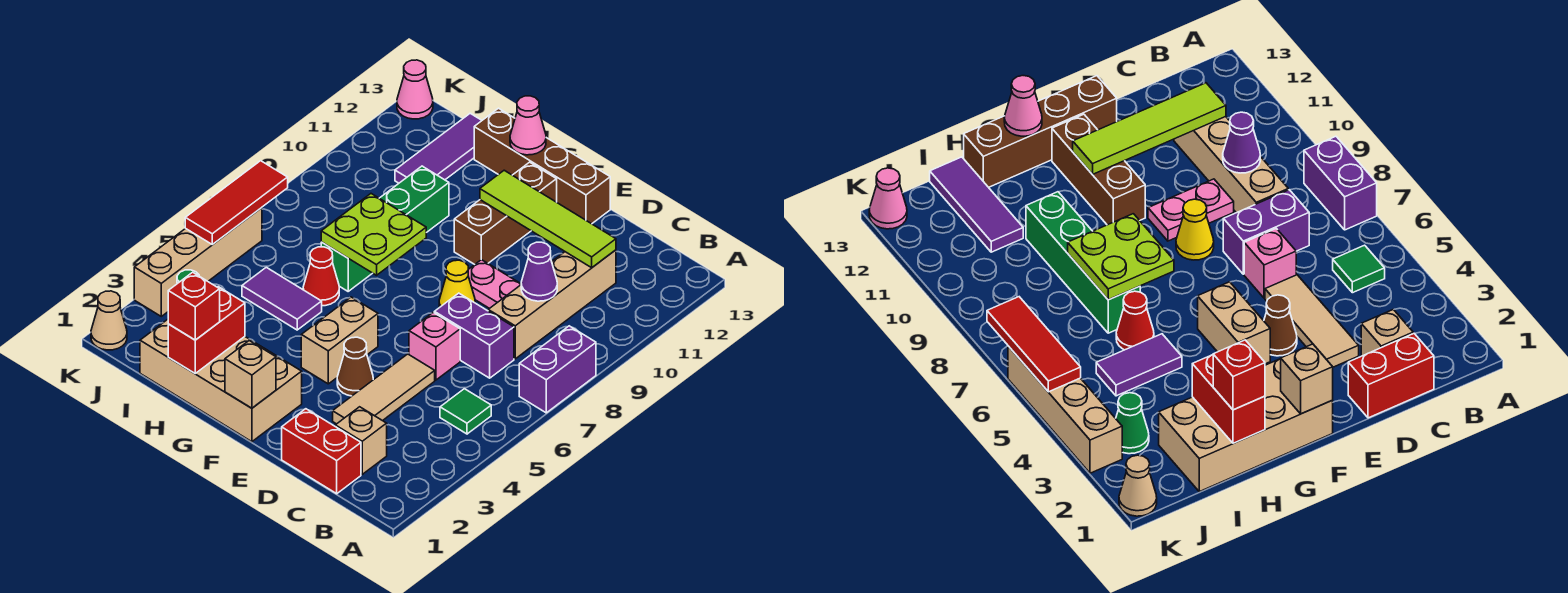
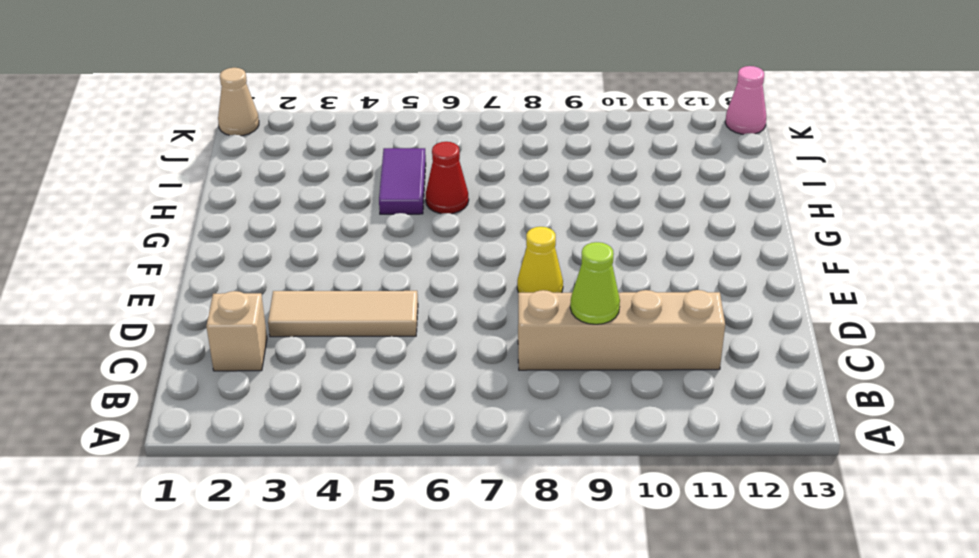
lime cone C9 level 2 -> purple cone C9 level 2
none -> purple brick A7:A8 level 1
none -> green tile B5 level 1
none -> red brick C1:D1 level 1
none -> purple brick C7:D7 level 1

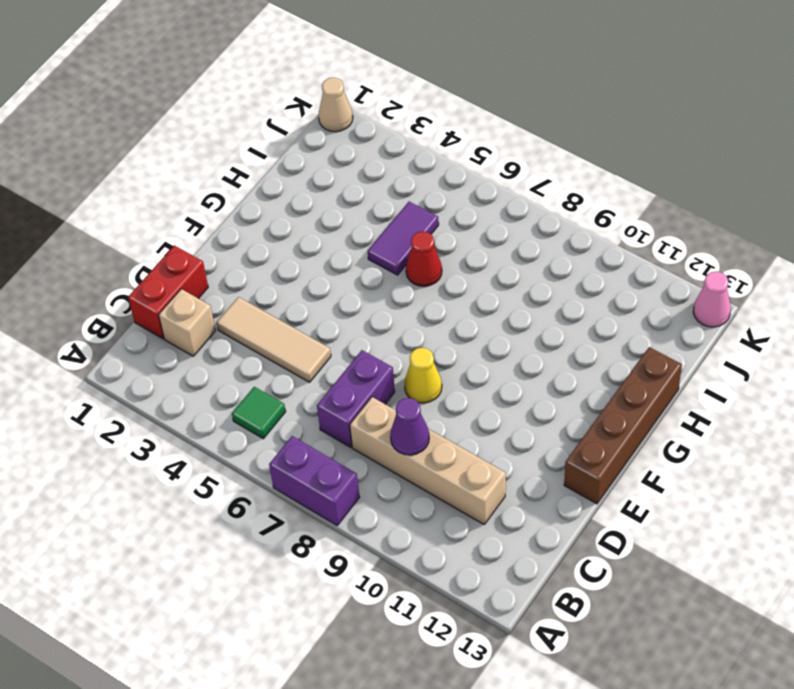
none -> pink brick D6 level 1
none -> pink plate D9:E9 level 1
none -> brown cone E4 level 1
none -> tan brick F1:I2 level 1

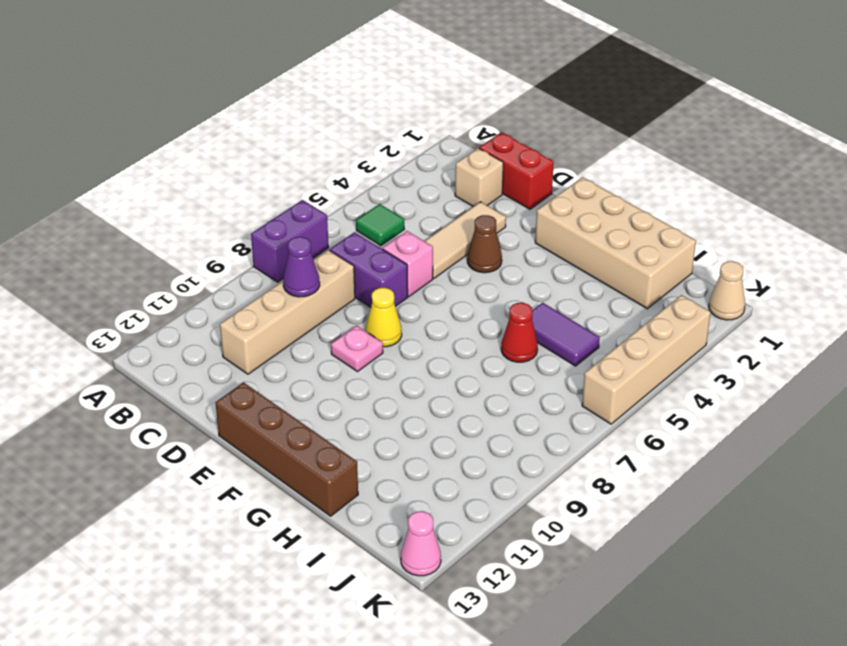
pink plate E9 level 1 -> pink plate D9:E9 level 1
none -> tan brick F4:F5 level 1
none -> brown brick F10:F12 level 1
none -> green brick H7:H10 level 1
none -> purple tile I11:I13 level 1

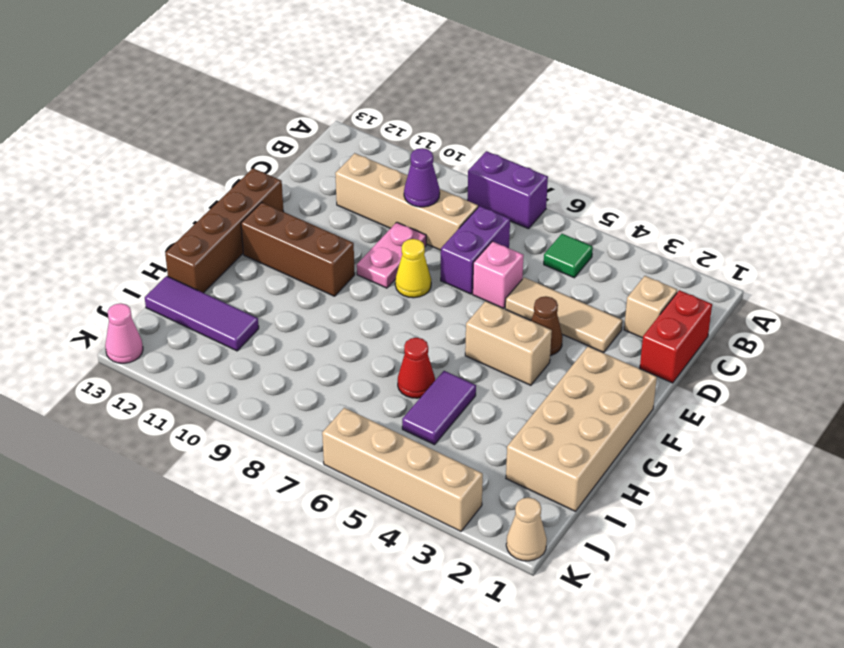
none -> green brick H7:H10 level 1
none -> green cone J3 level 1
none -> lime tile C11:F11 level 2
none -> tan brick F1 level 2

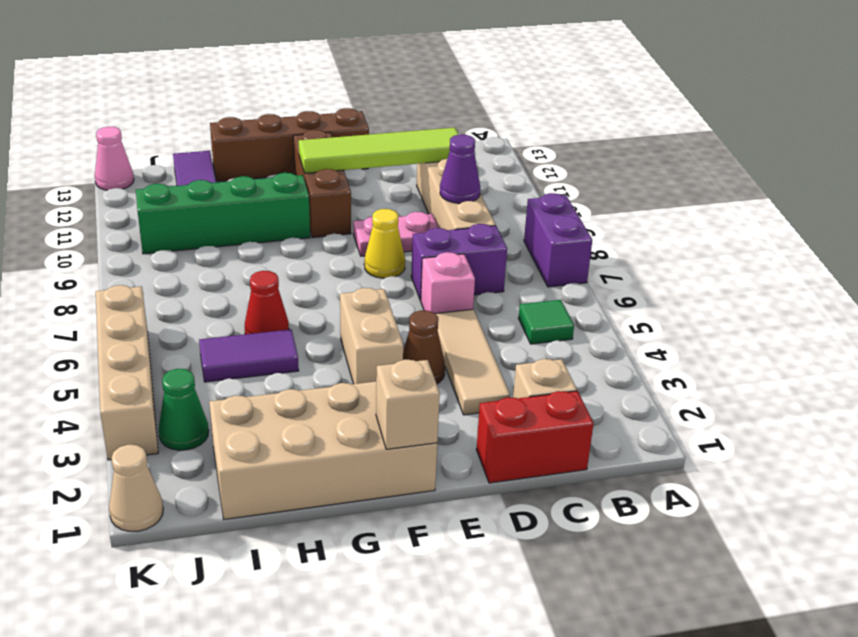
green brick G10:J10 level 1 -> green brick H7:H10 level 1
none -> lime plate G7:H8 level 2
none -> pink cone G13 level 2
none -> red brick H1:H2 level 2
none -> red tile K5:K7 level 2

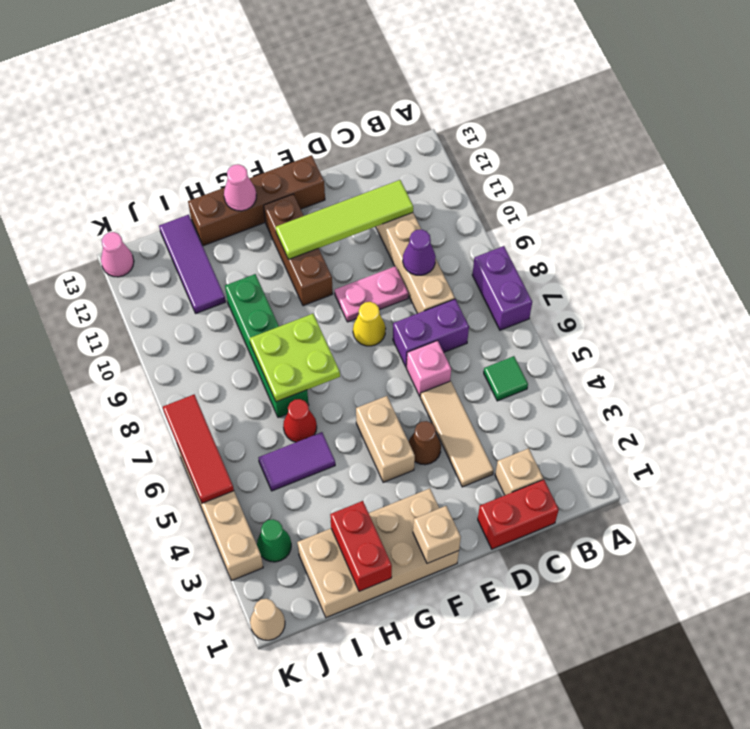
none -> red brick H1 level 3

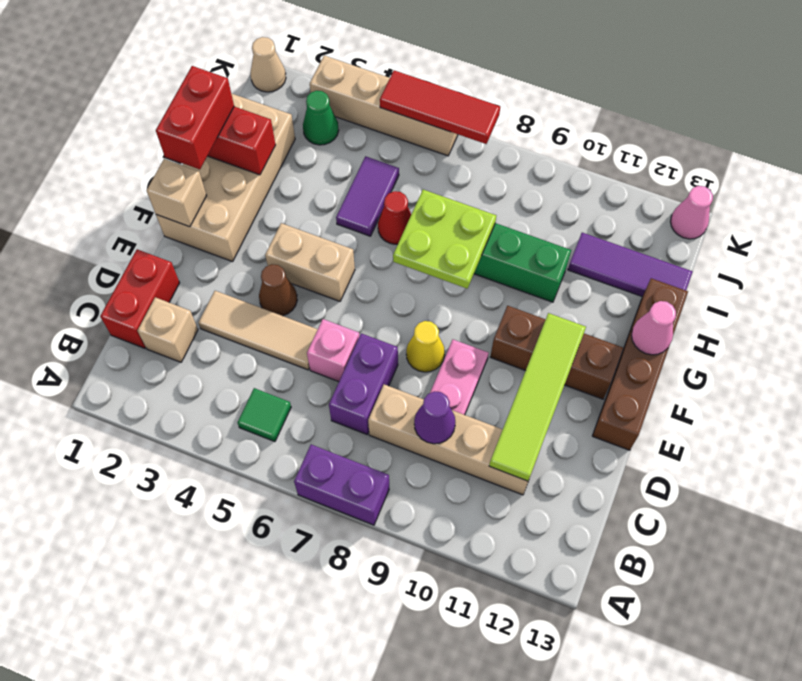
red brick G1:H1 level 3 -> red brick H1 level 3

